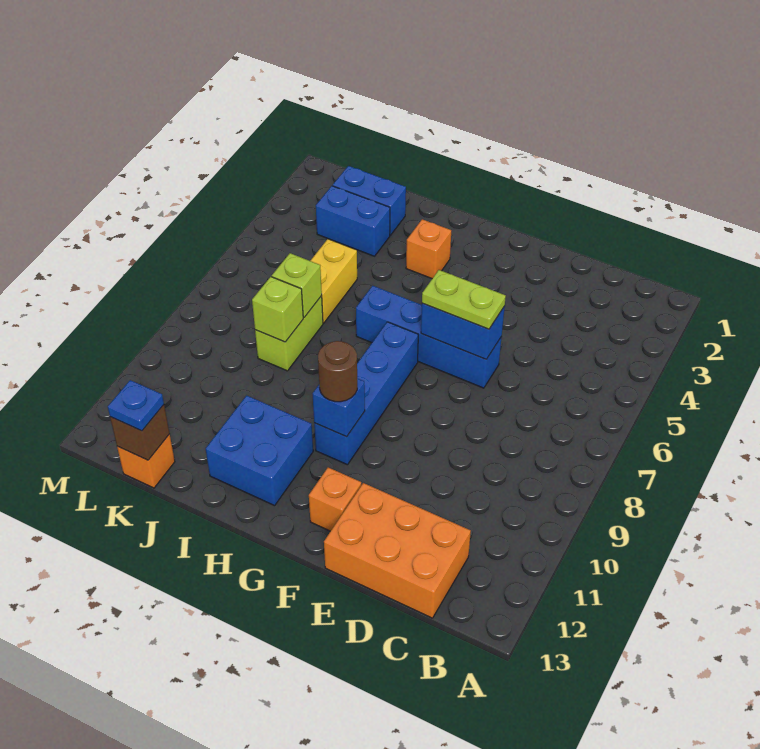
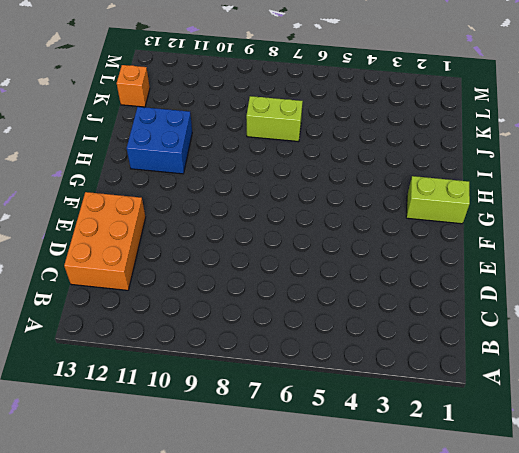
lime brick G1:G2 level 1 -> none
none -> blue brick E6:H6 level 1
none -> orange brick F12 level 1
none -> blue brick G7:G10 level 1

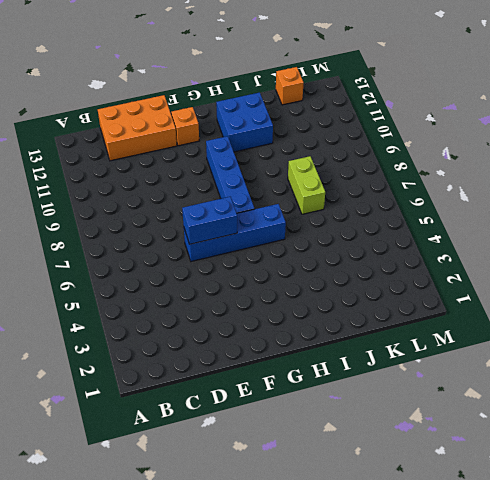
none -> orange brick H3 level 1
none -> blue brick J2:K2 level 1
none -> blue brick J3:K3 level 1

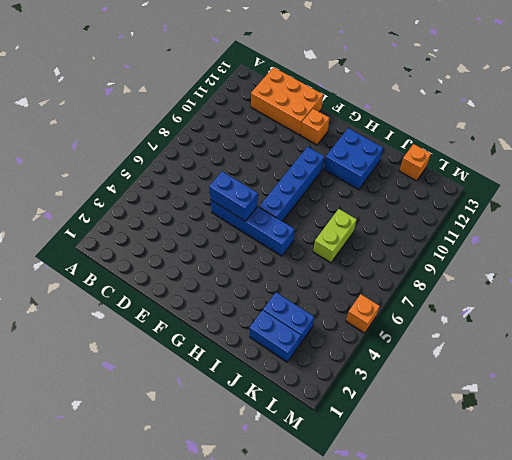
orange brick M5 level 1 -> orange brick H3 level 1
none -> yellow brick J5:J6 level 1
none -> blue brick G10 level 2
none -> lime brick J7 level 2

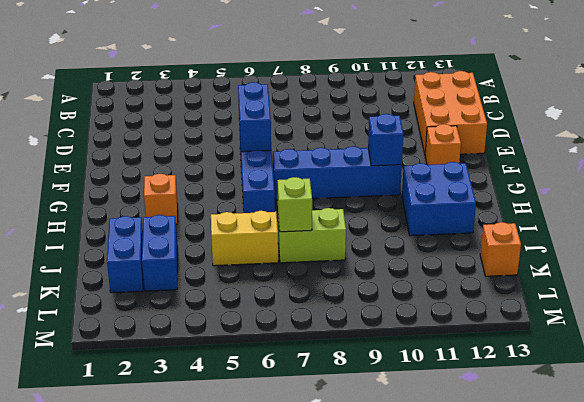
none -> lime brick J8 level 2
none -> brown brick K13 level 2
none -> lime plate E6:F6 level 3

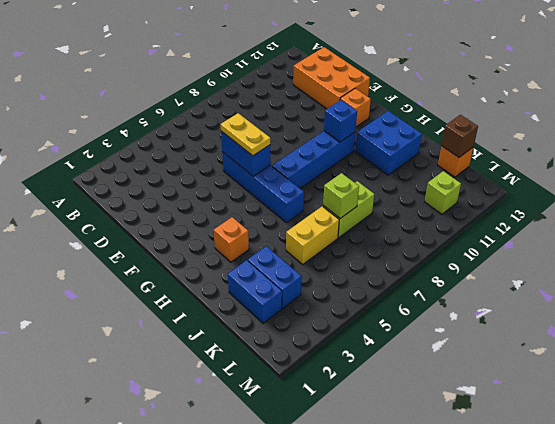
yellow plate E6:F6 level 3 -> lime plate E6:F6 level 3
lime brick L11 level 1 -> lime brick J8 level 2
none -> brown round brick G10 level 3
none -> blue plate K13 level 3

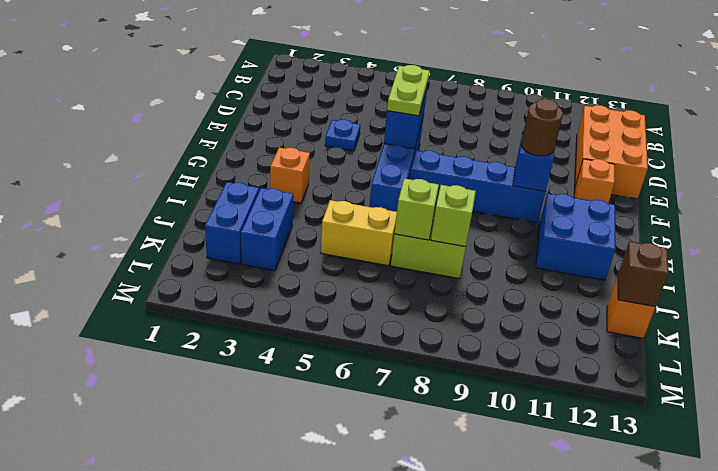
blue plate E4 level 1 -> blue plate K13 level 3

